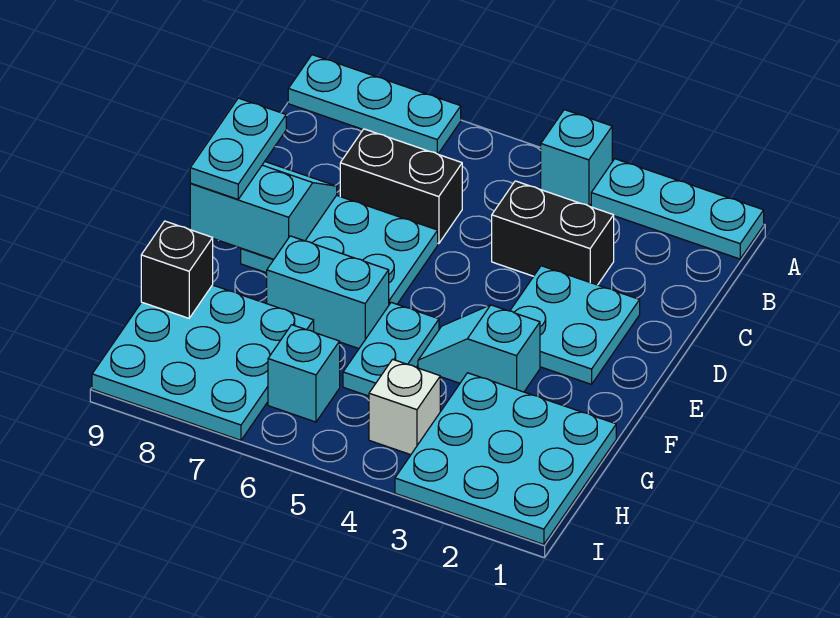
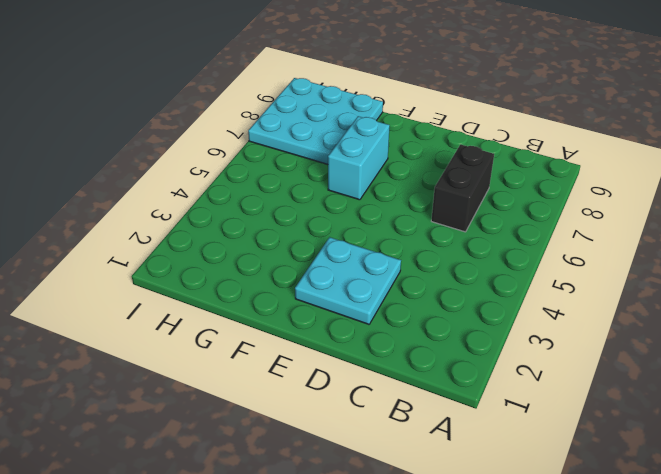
none -> cyan plate A1:A3 level 1
none -> cyan brick A4 level 1
none -> cyan plate A7:A9 level 1

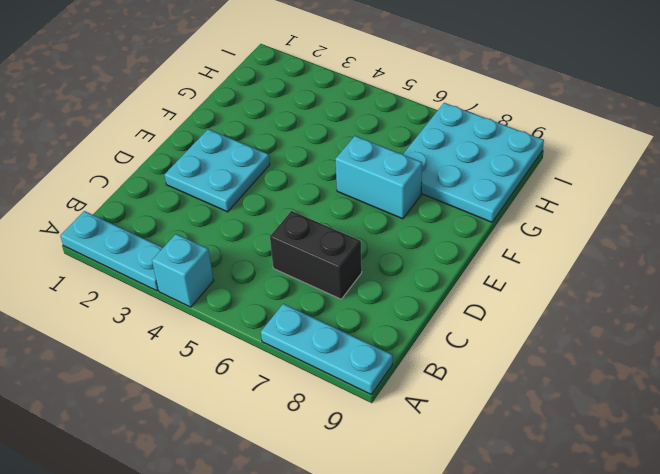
none -> black brick C3:C4 level 1
none -> cyan plate D6:E8 level 1
none -> cyan slope F3:F4 level 1 top 3

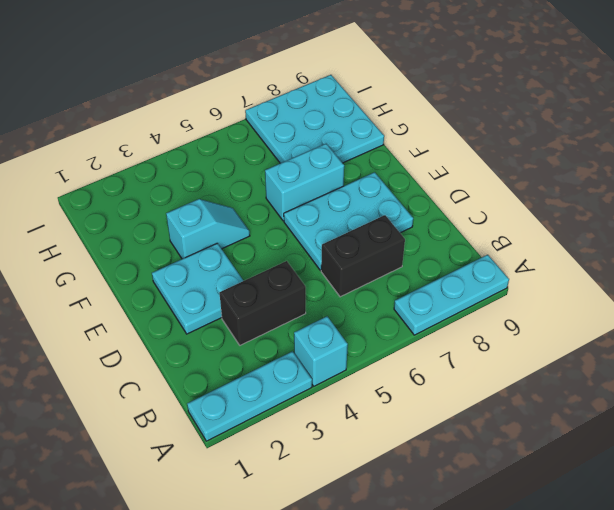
none -> cyan plate F5:G5 level 1
none -> cyan plate G1:I3 level 1
none -> white brick H4 level 1

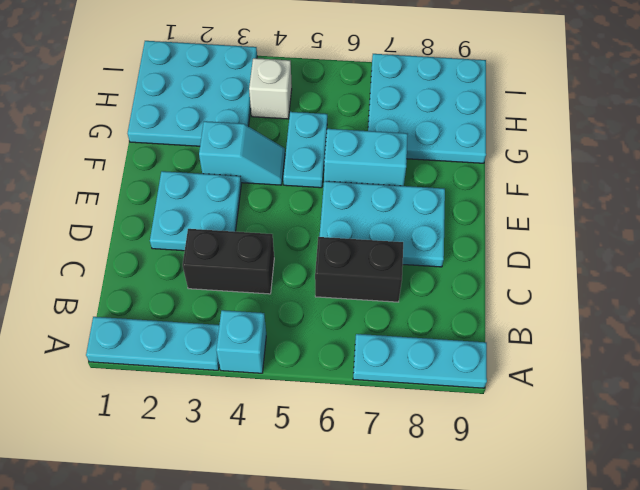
none -> cyan brick H6 level 1
none -> cyan slope D8:E9 level 2 top E
none -> black brick G9 level 2

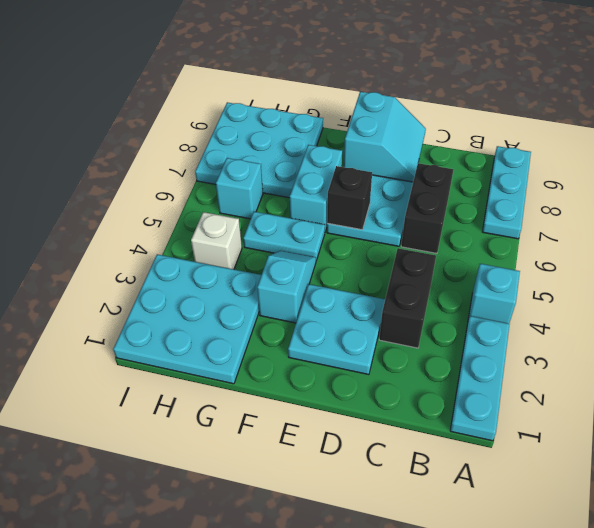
black brick E6 level 2 -> black brick G9 level 2
none -> cyan plate D9:E9 level 3

